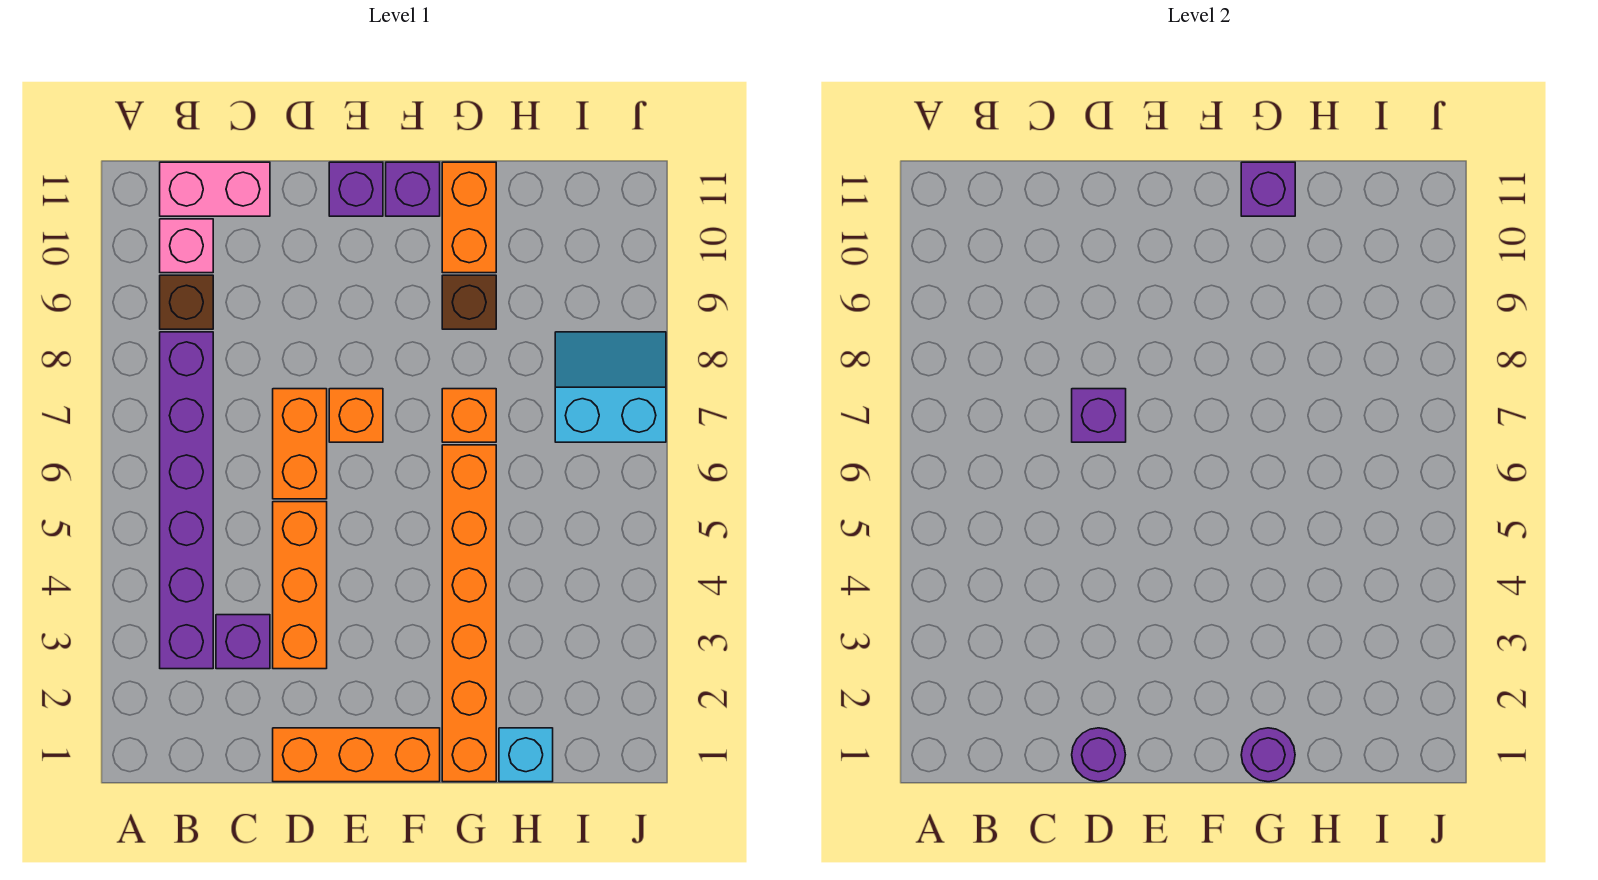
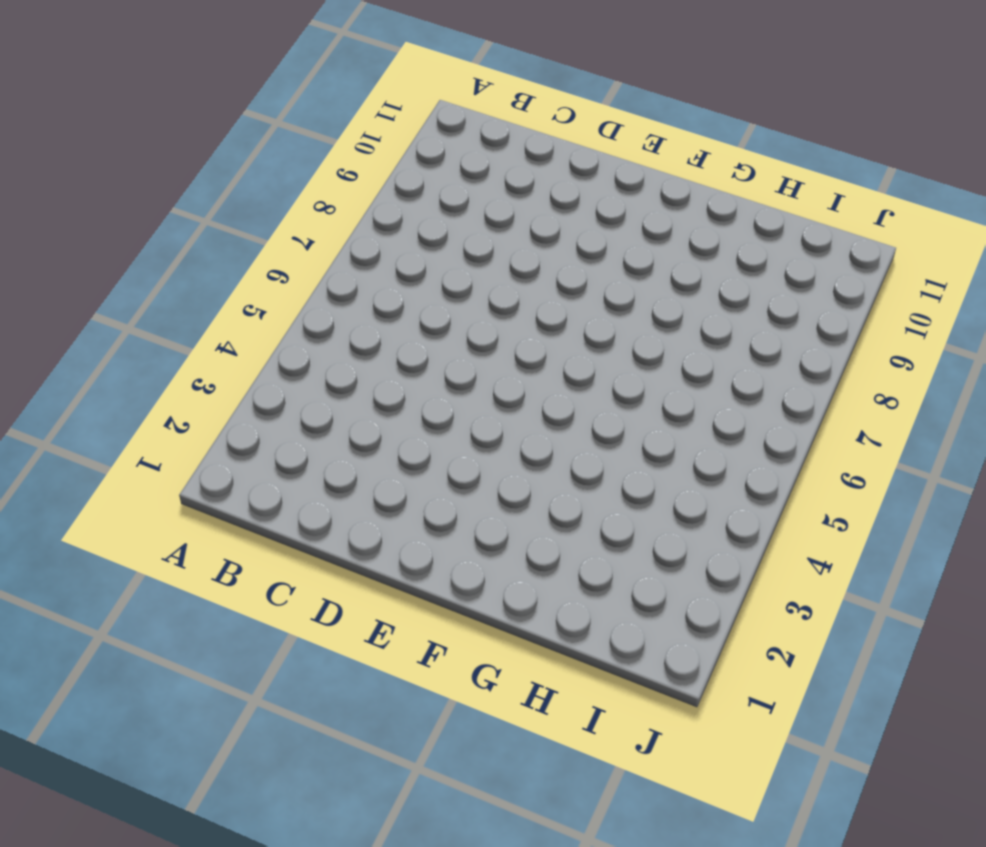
none -> purple brick B3:B8 level 1
none -> brown brick B9 level 1
none -> pink brick B10 level 1

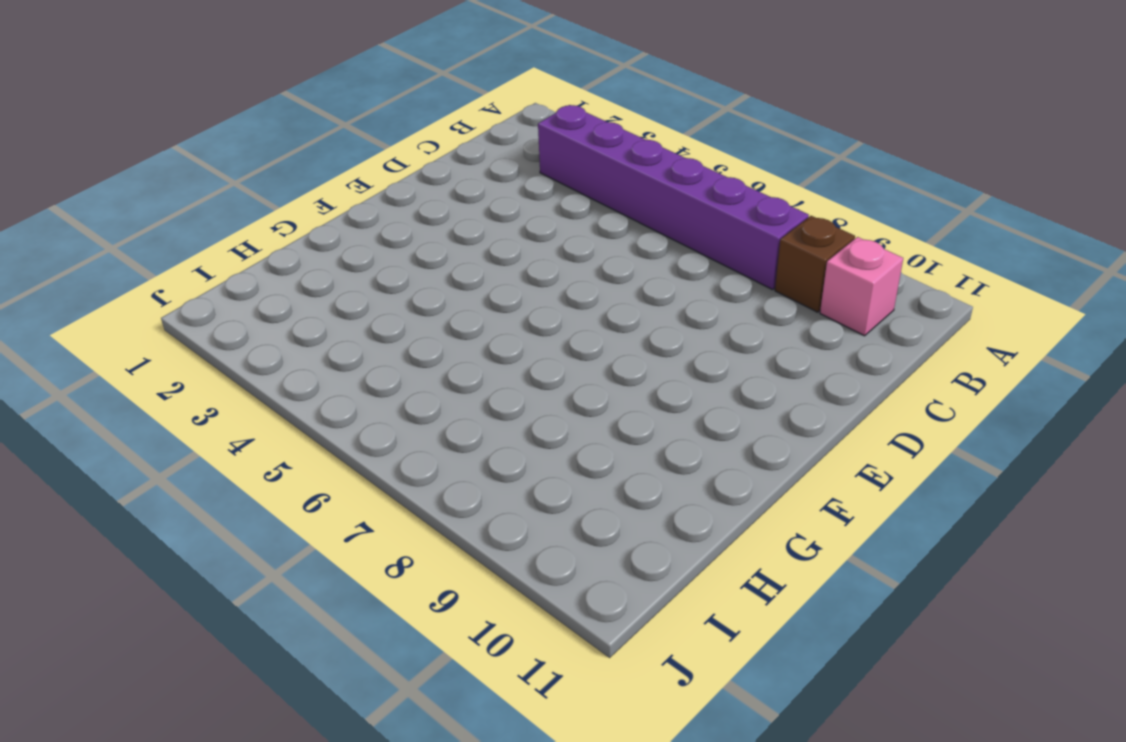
none -> pink brick B11:C11 level 1
none -> purple brick C3 level 1
none -> orange brick D1:F1 level 1

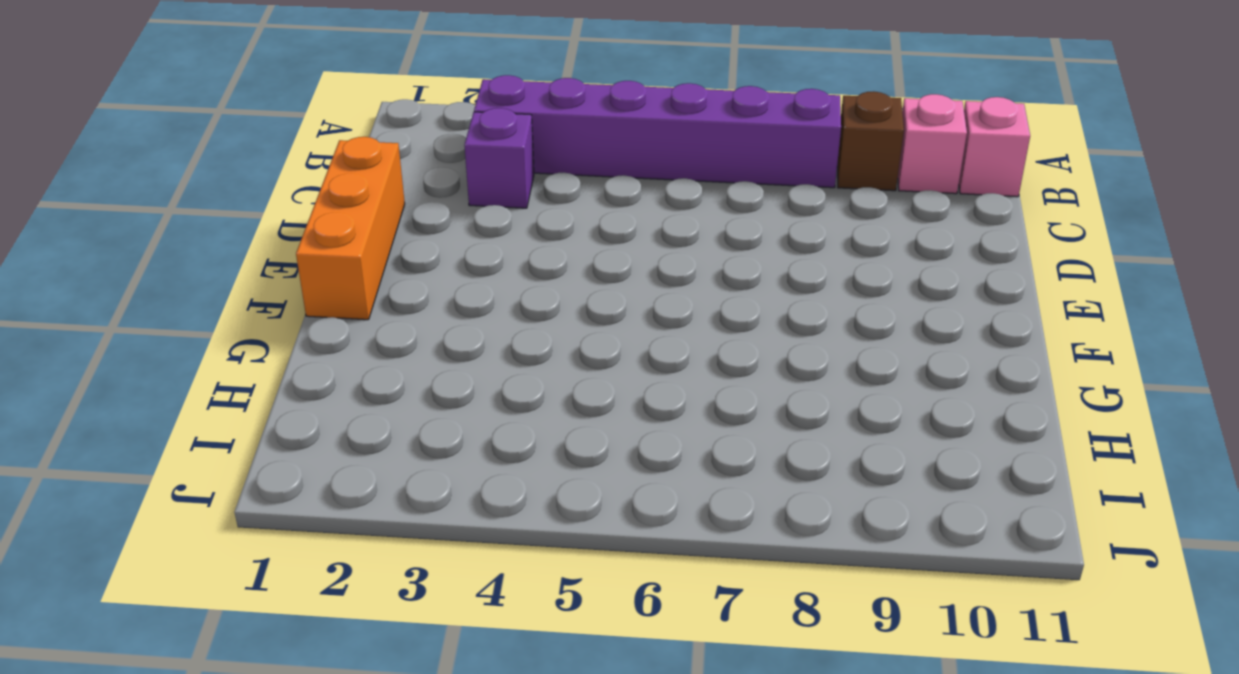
pink brick B11 level 1 -> pink brick B11:C11 level 1
none -> orange brick D3:D5 level 1
none -> orange brick D6:D7 level 1
none -> orange brick E7 level 1

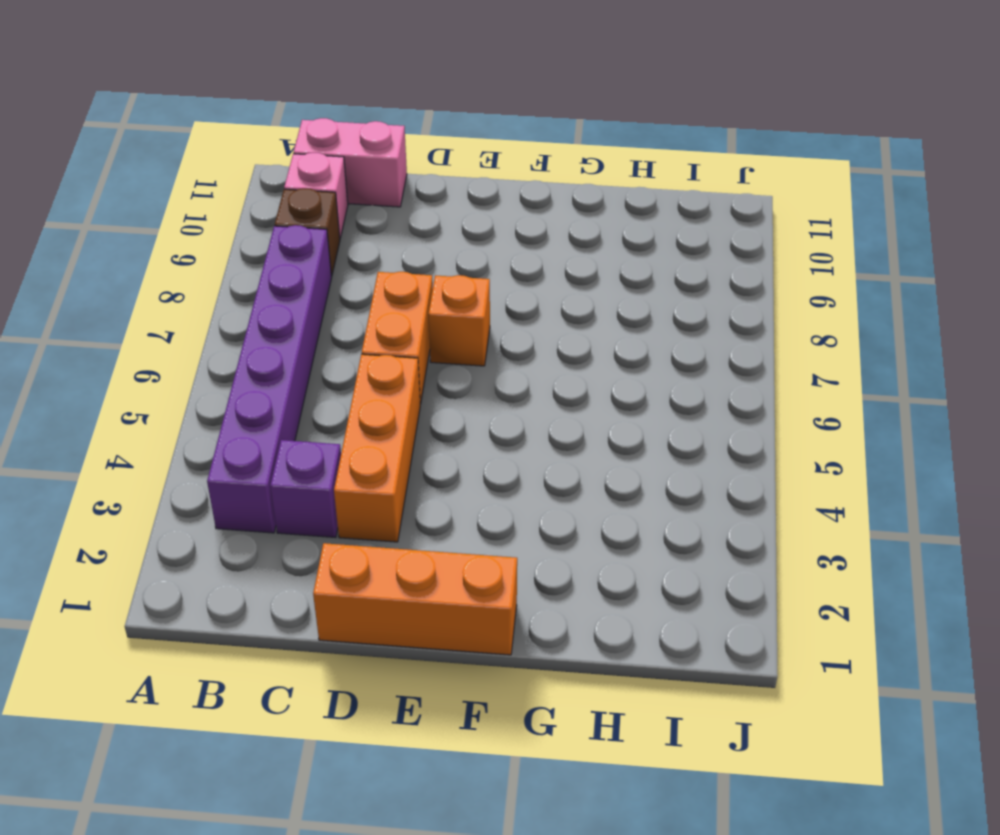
none -> purple brick E11 level 1
none -> purple brick F11 level 1
none -> orange brick G1:G6 level 1

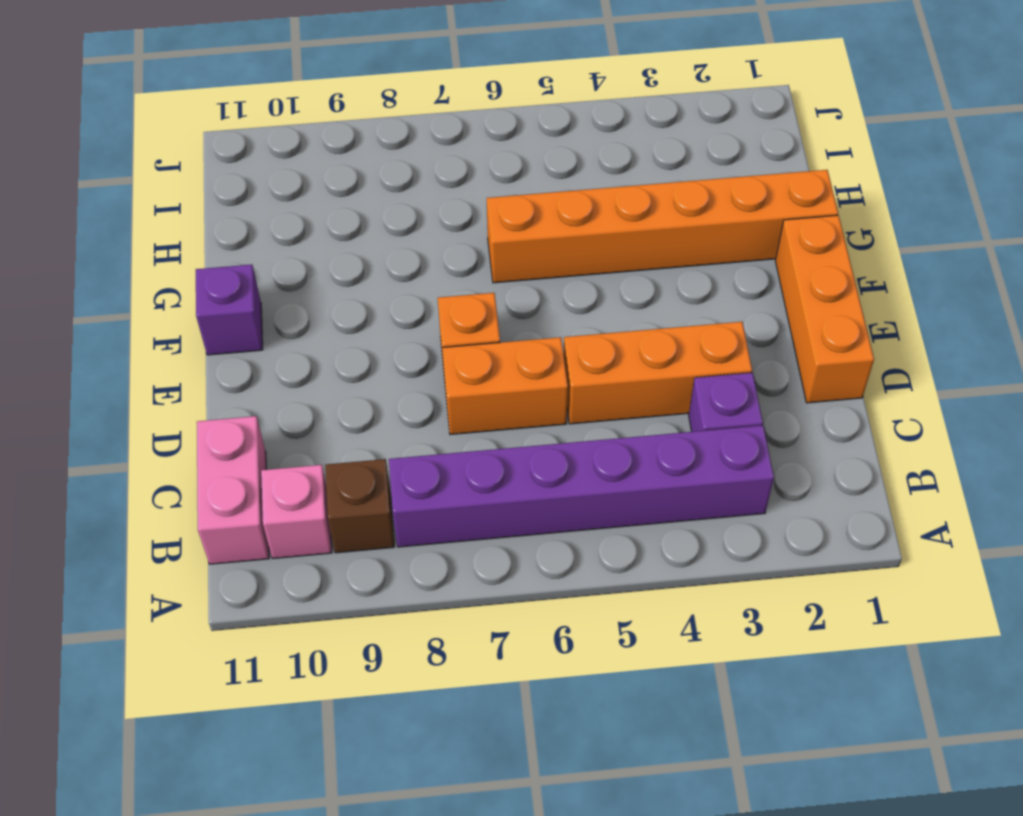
none -> purple brick E11 level 1
none -> orange brick G7 level 1
none -> brown brick G9 level 1

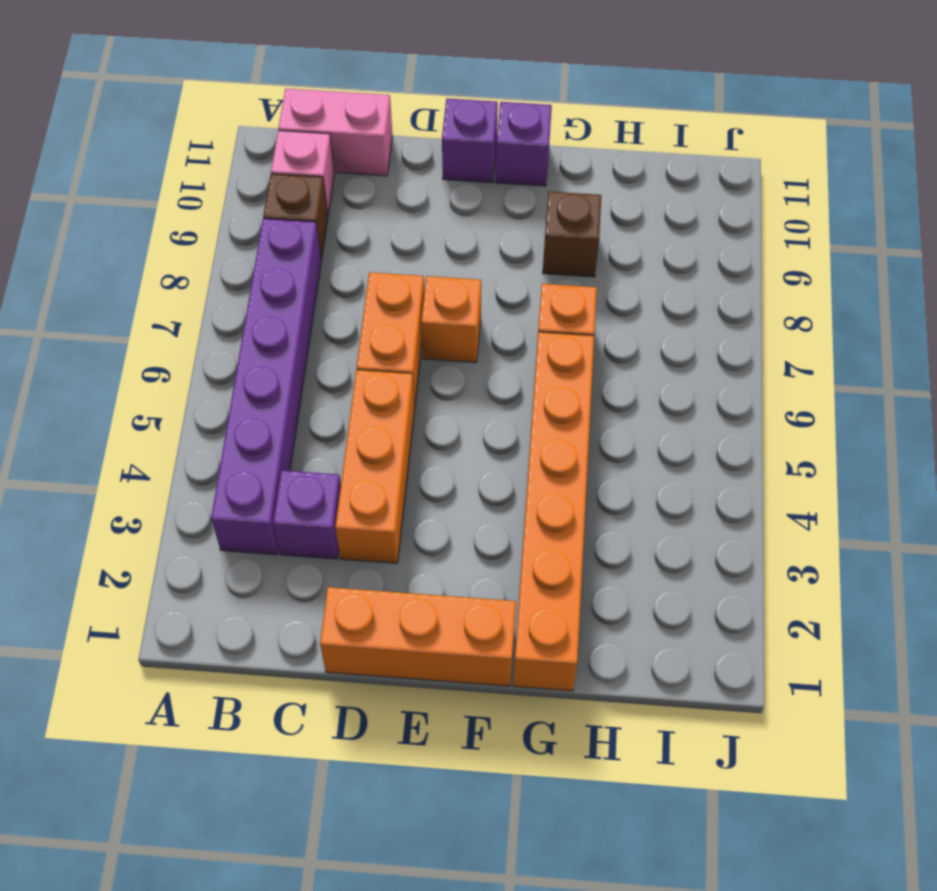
none -> orange brick G10:G11 level 1
none -> cyan brick H1 level 1
none -> cyan slope I7:J8 level 1 top 7

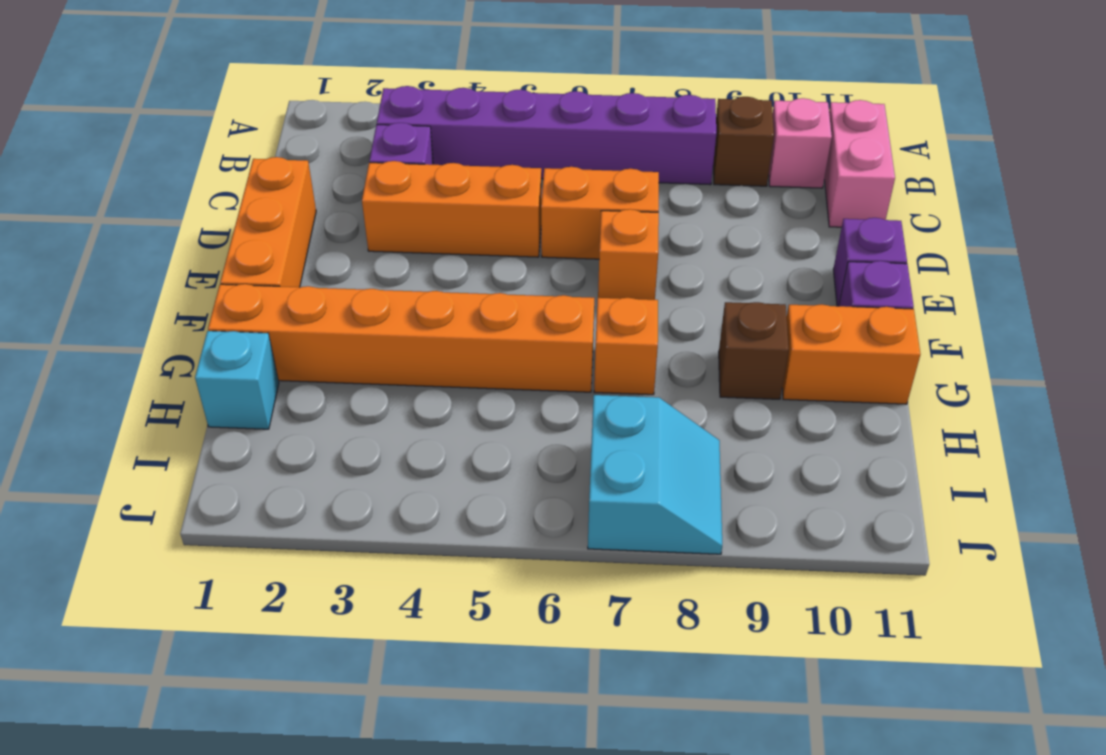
none -> purple round brick D1 level 2
none -> purple brick D7 level 2
none -> purple round brick G1 level 2

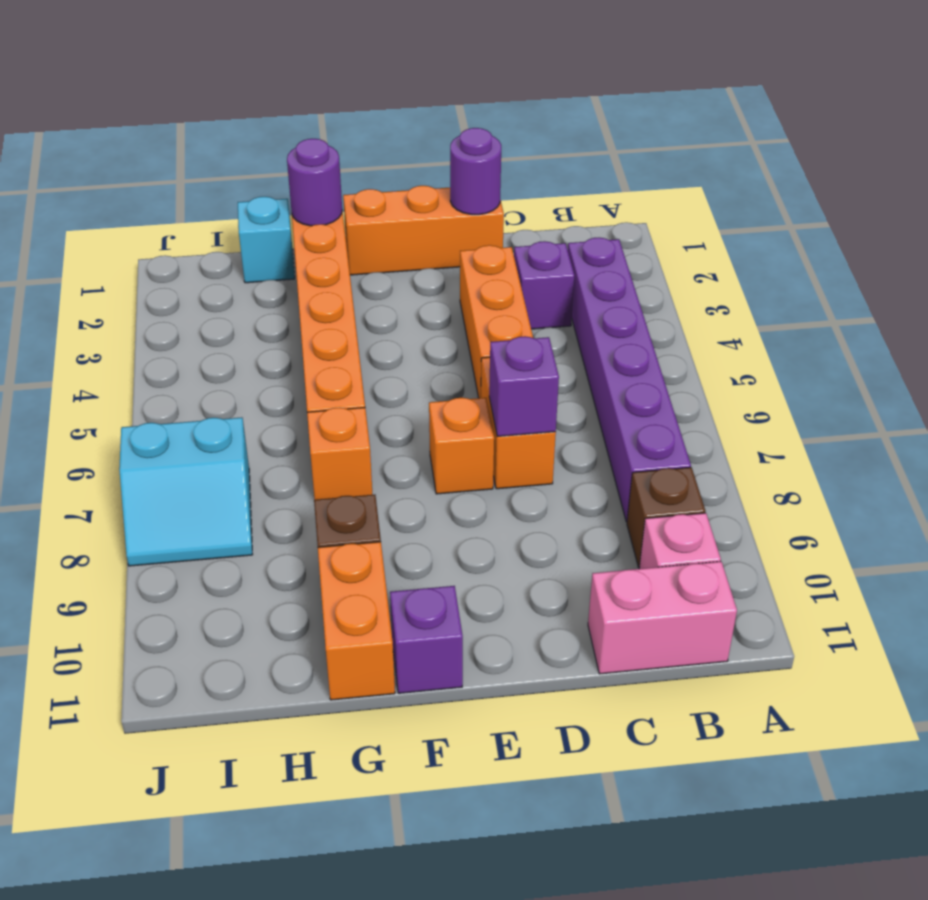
none -> purple brick E11 level 1
none -> purple brick G11 level 2

